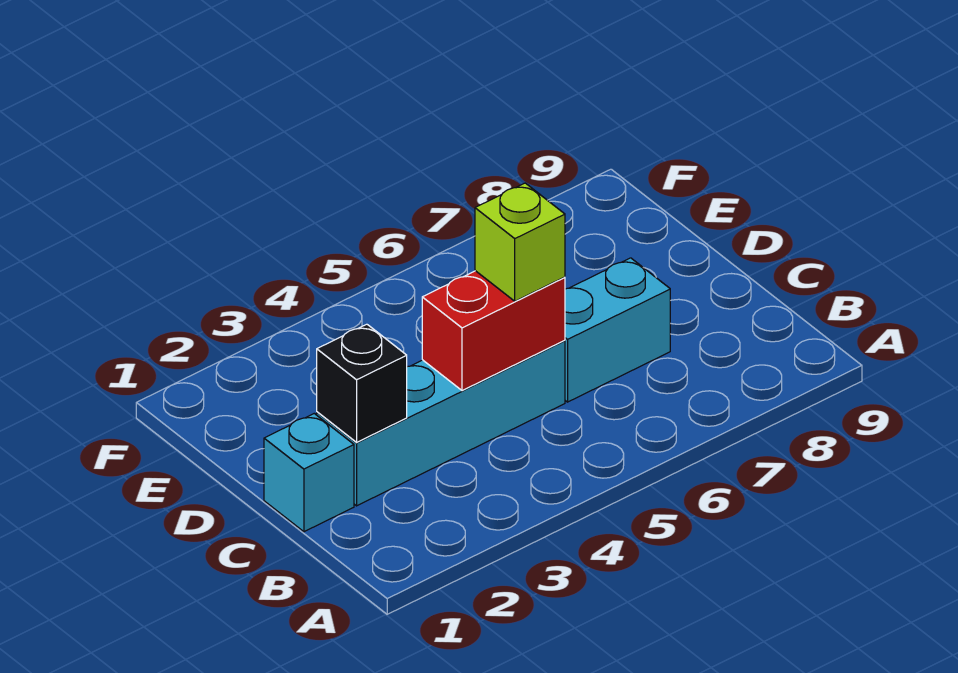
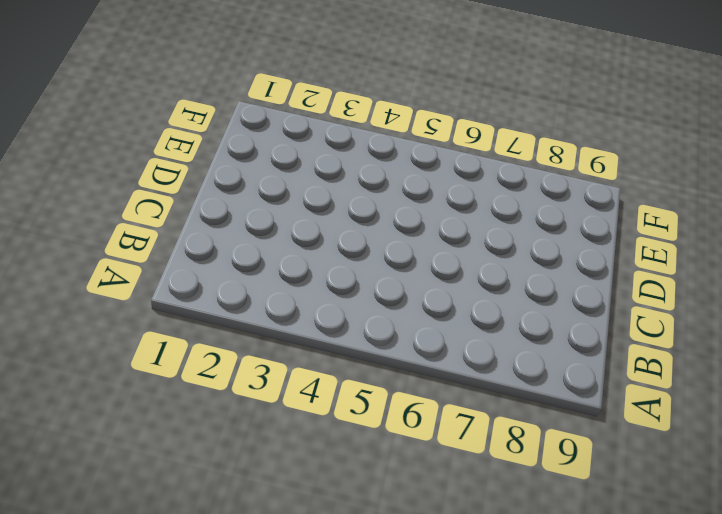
none -> cyan brick C1 level 1
none -> cyan brick C2:C5 level 1

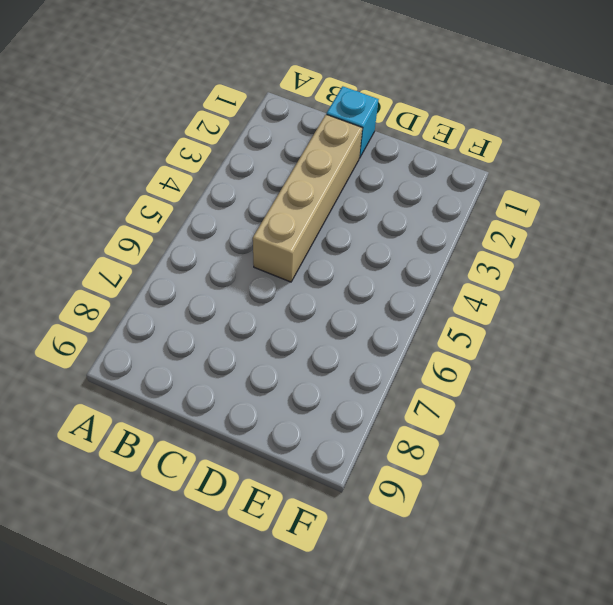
tan brick C2:C5 level 1 -> cyan brick C2:C5 level 1
none -> cyan brick C6:C7 level 1
none -> black brick C2 level 2

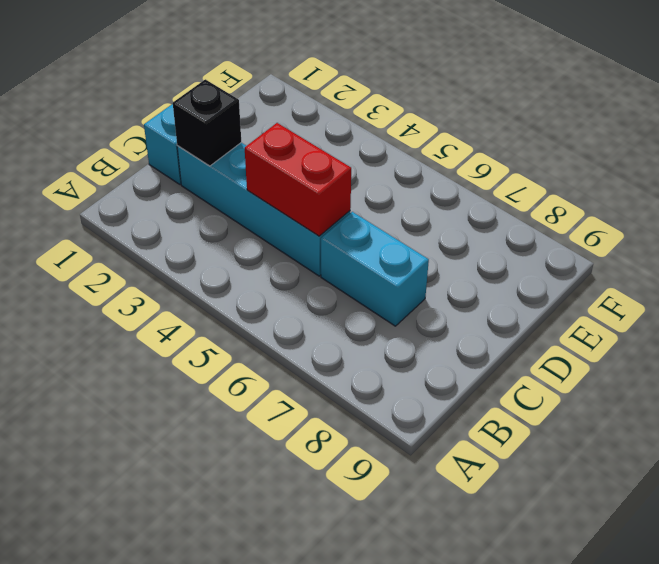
none -> lime brick C5 level 3

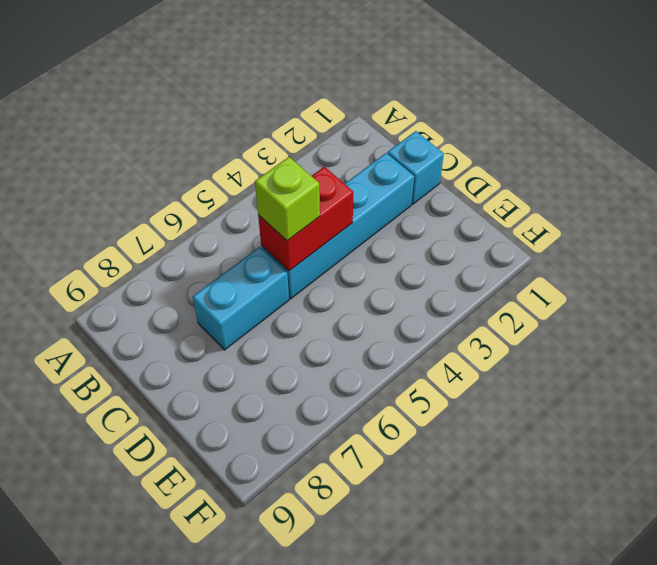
none -> black brick C2 level 2

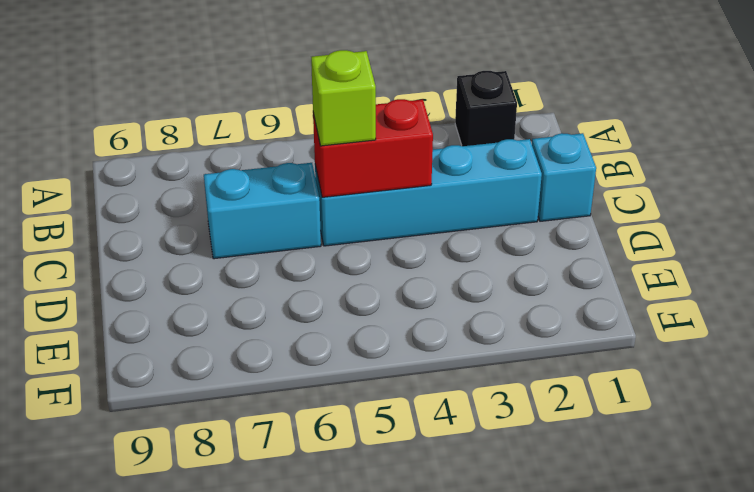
black brick A2 level 1 -> black brick C2 level 2

